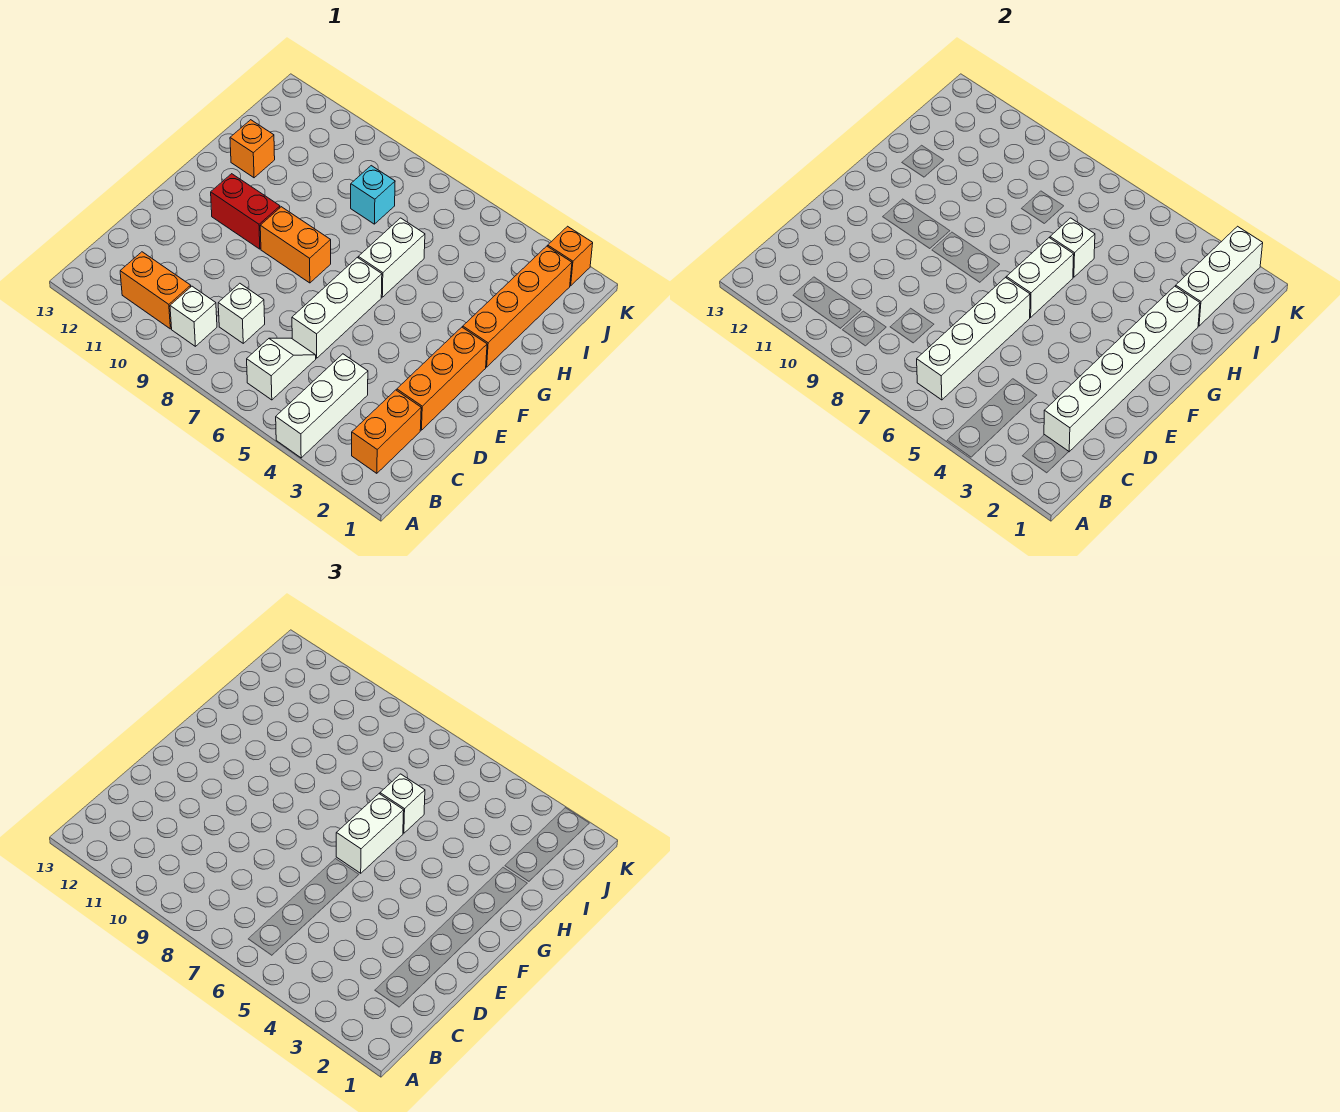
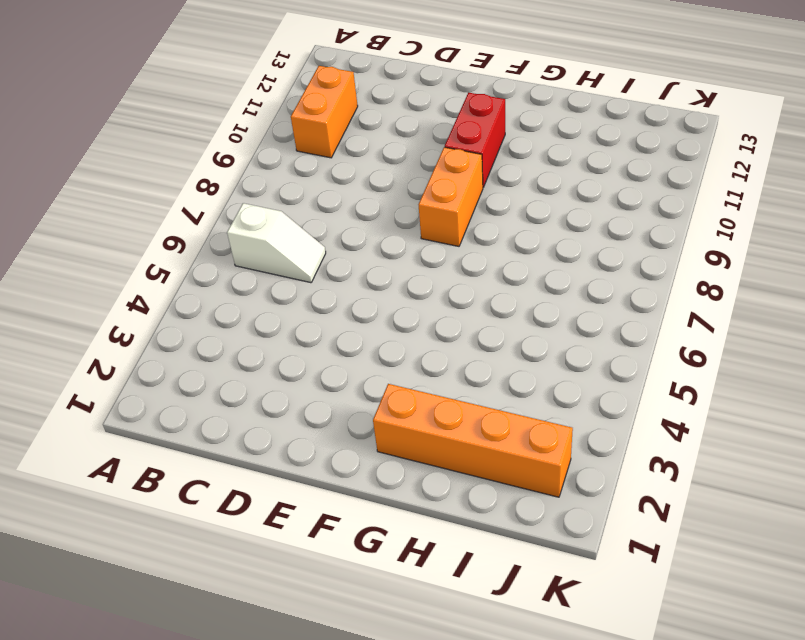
none -> white brick A4:C4 level 1
none -> orange brick B2:C2 level 1
none -> white brick B9 level 1

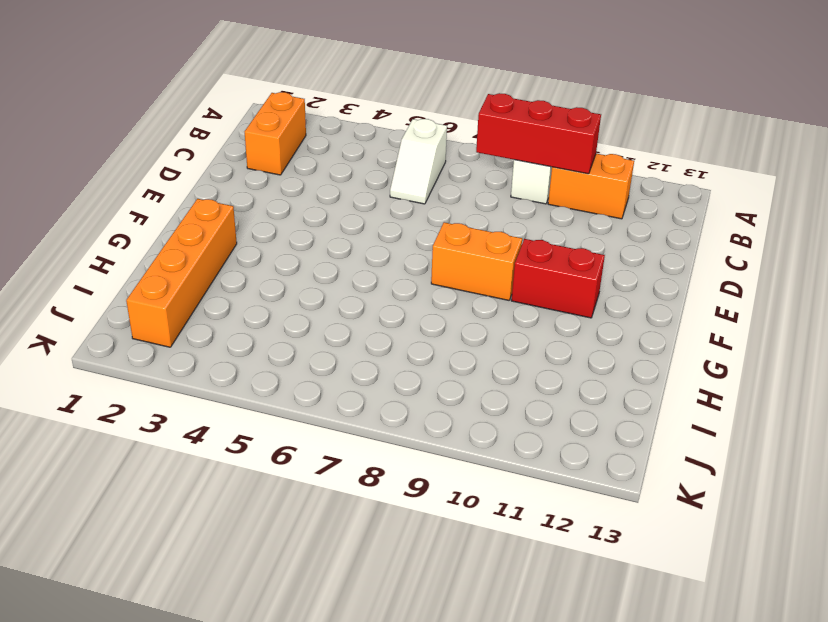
red brick B8:B10 level 2 -> none
none -> white brick A4:C4 level 1
none -> white brick C8 level 1
none -> orange brick D2:F2 level 1

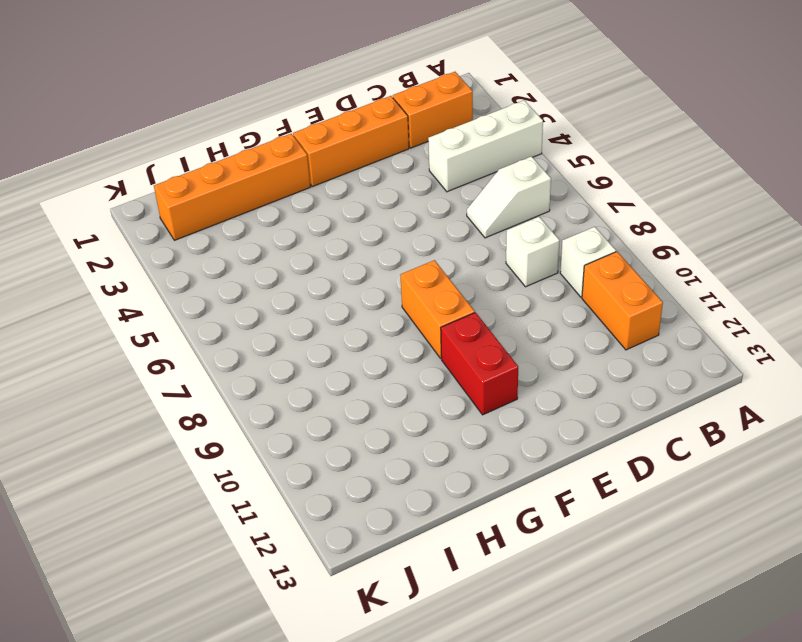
none -> white brick D6:F6 level 1
none -> white brick G6:H6 level 1
none -> orange brick H12 level 1

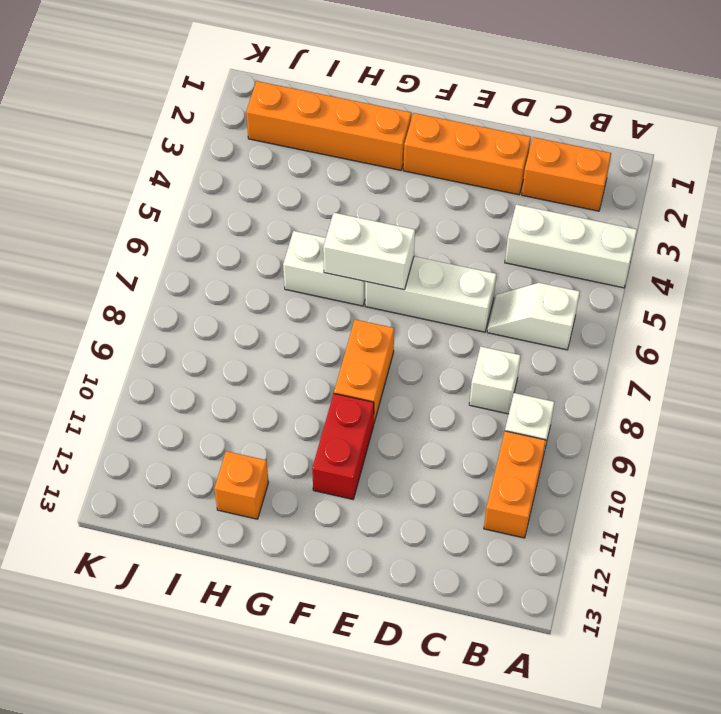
none -> cyan brick I8 level 1
none -> orange brick K2 level 1
none -> white brick B6:E6 level 2

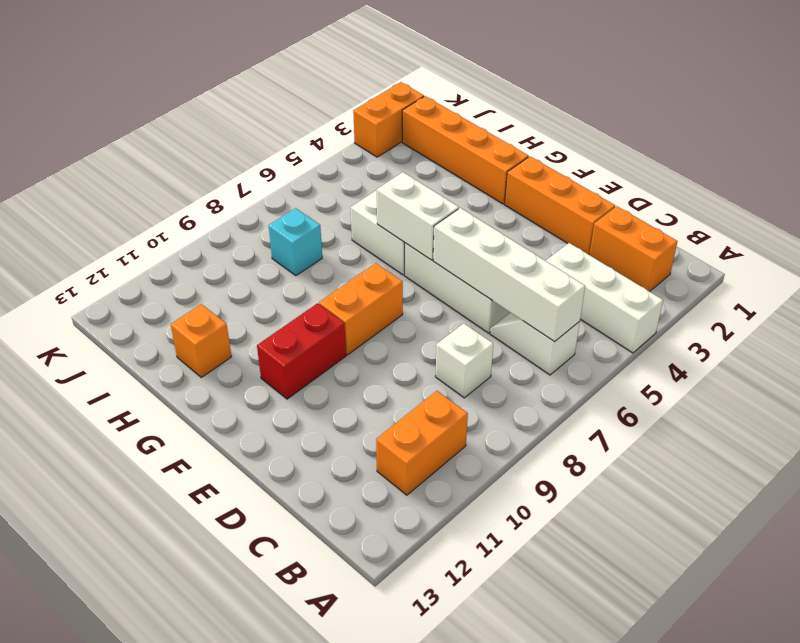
orange brick K2:K3 level 1 -> orange brick K2 level 1
none -> white brick B9 level 1
none -> white brick C2:H2 level 2
none -> white brick H6 level 2

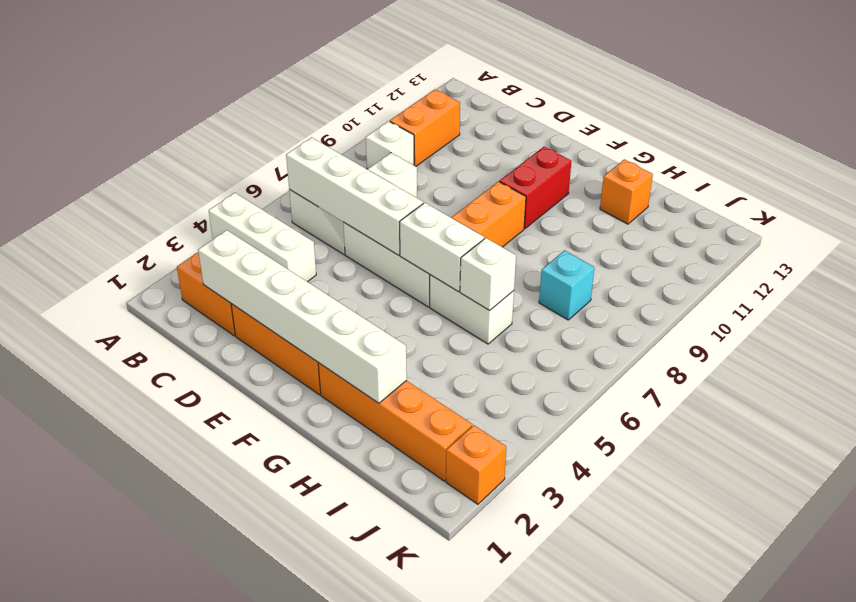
none -> white brick I2:K2 level 2
none -> white brick F6:G6 level 3
none -> white brick H6 level 3

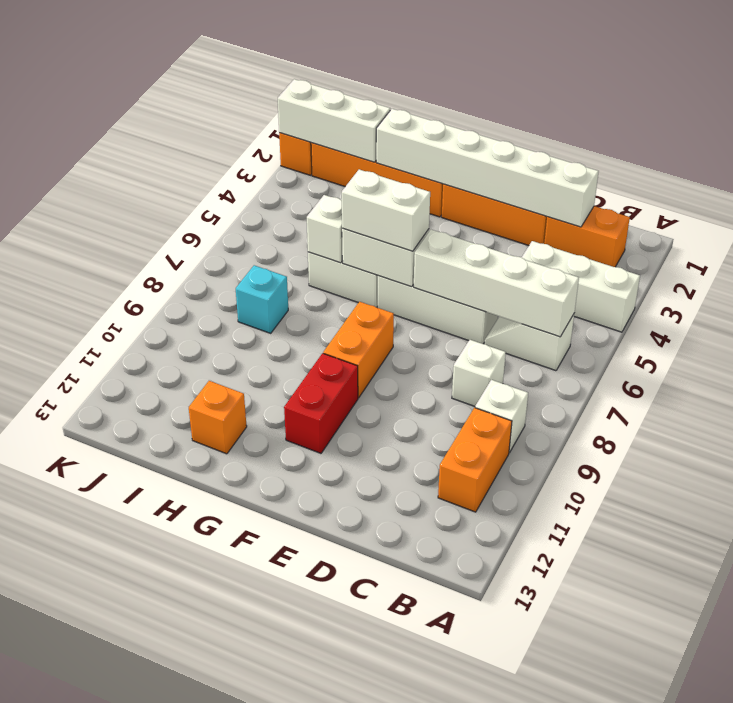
none -> white brick H6 level 3

